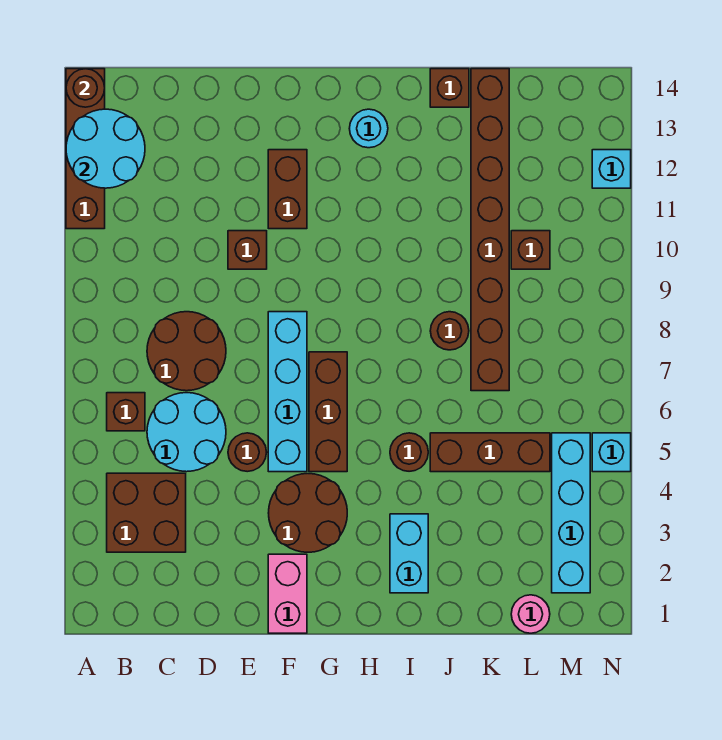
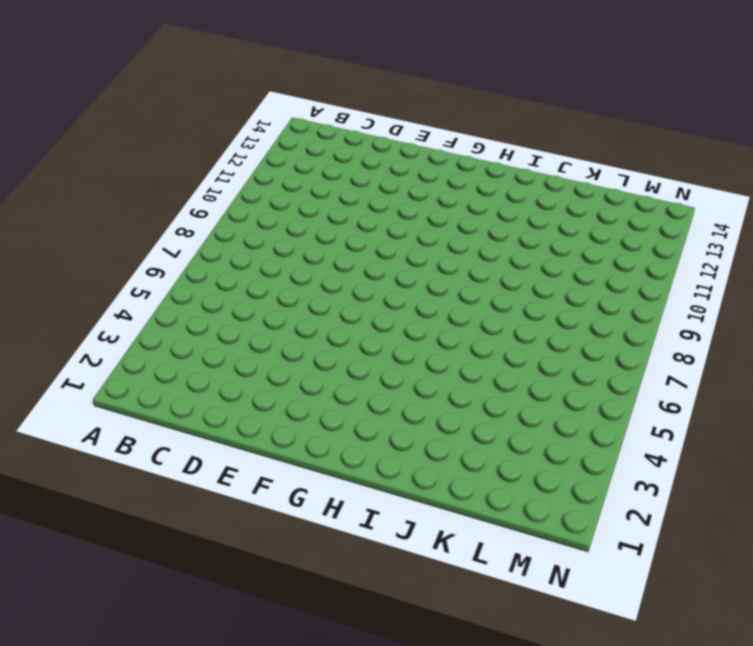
none -> brown brick A11:A14 level 1
none -> brown brick B3:C4 level 1
none -> brown brick B6 level 1

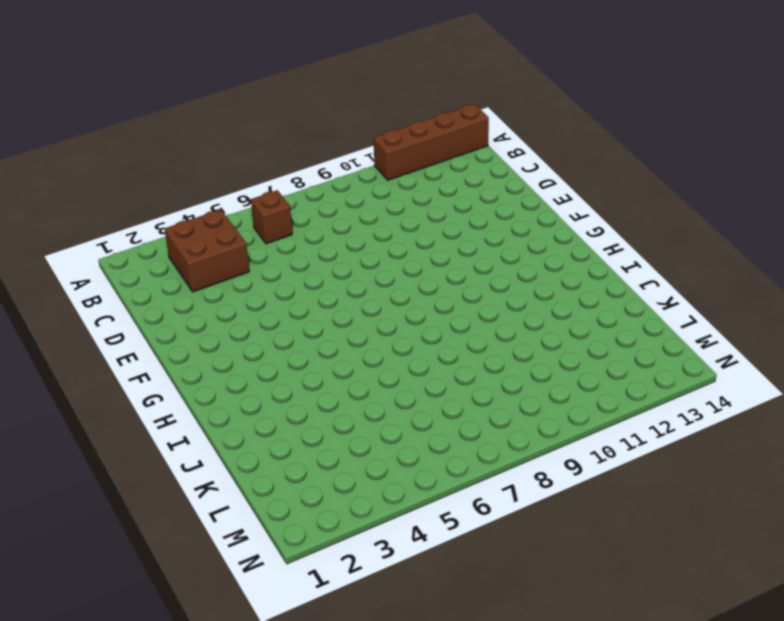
none -> cyan round brick C5:D6 level 1
none -> brown round brick C7:D8 level 1
none -> brown round brick E5 level 1

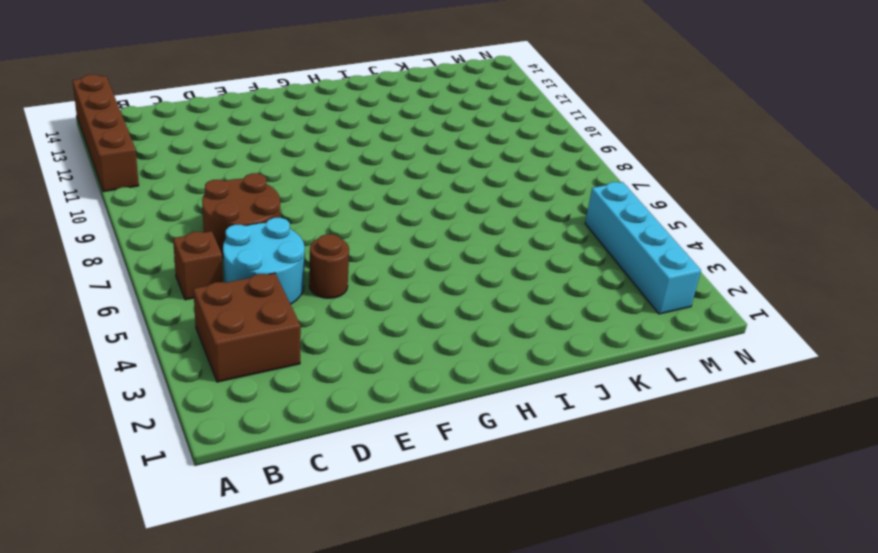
none -> brown brick E10 level 1
none -> pink brick F1:F2 level 1
none -> brown round brick F3:G4 level 1

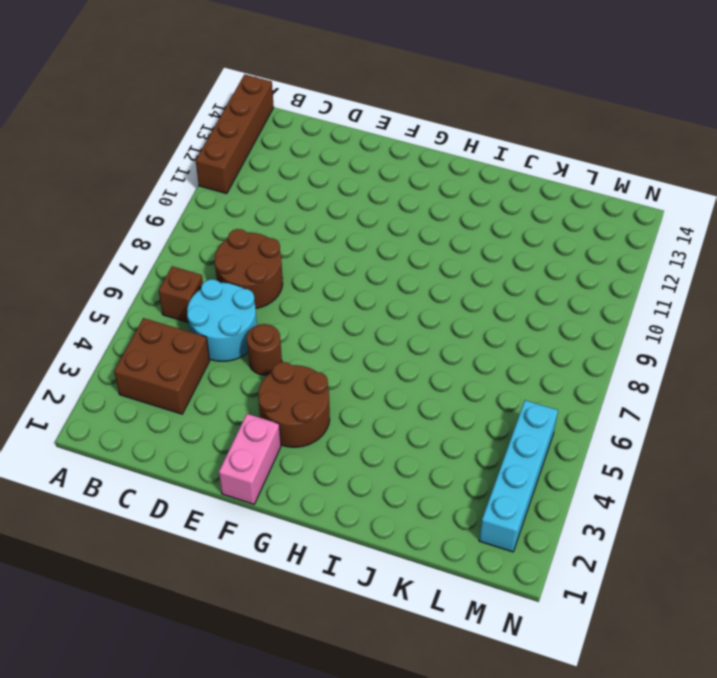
none -> brown brick E10 level 1
none -> cyan brick F5:F8 level 1
none -> brown brick F11:F12 level 1

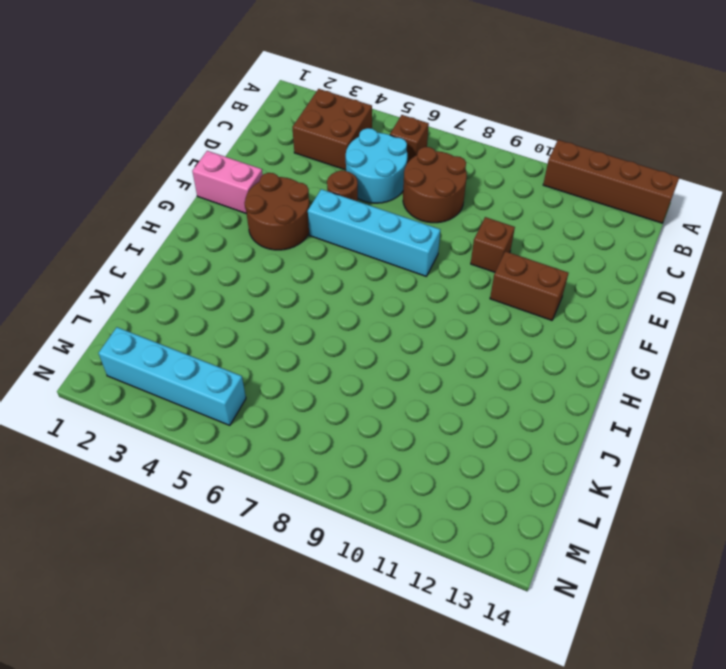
none -> brown brick G5:G7 level 1
none -> cyan round brick H13 level 1
none -> cyan brick I2:I3 level 1

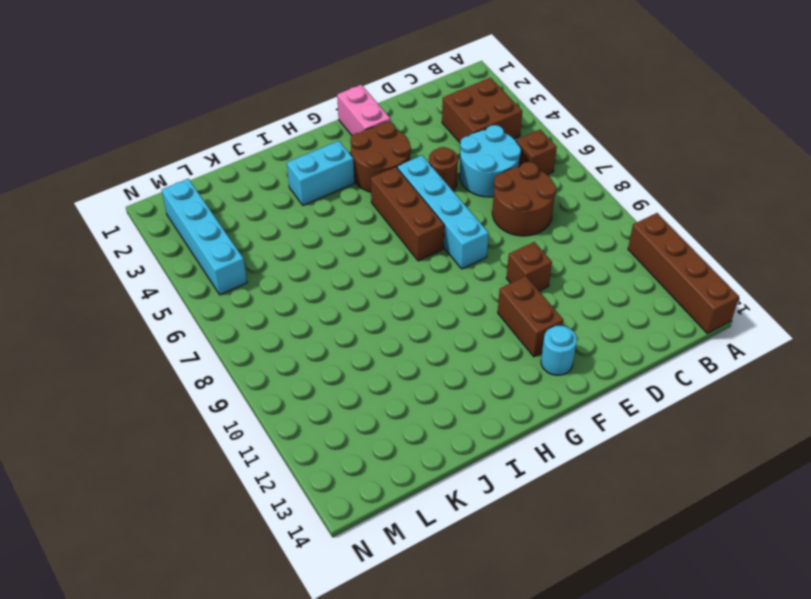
cyan round brick F13 level 1 -> cyan round brick H13 level 1
cyan brick H3:I3 level 1 -> cyan brick I2:I3 level 1
none -> brown round brick I5 level 1
none -> brown brick J5:L5 level 1
none -> brown round brick J8 level 1

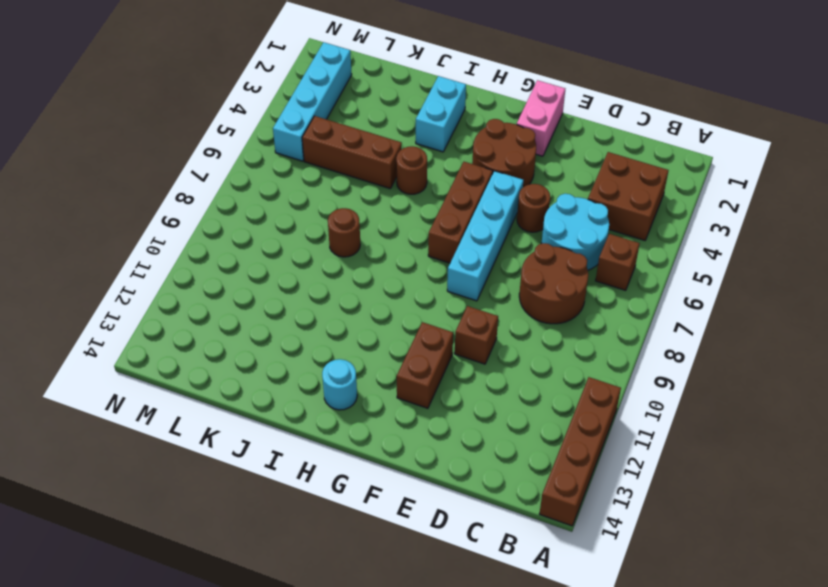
none -> brown brick J14 level 1
none -> brown brick K7:K14 level 1
none -> pink round brick L1 level 1

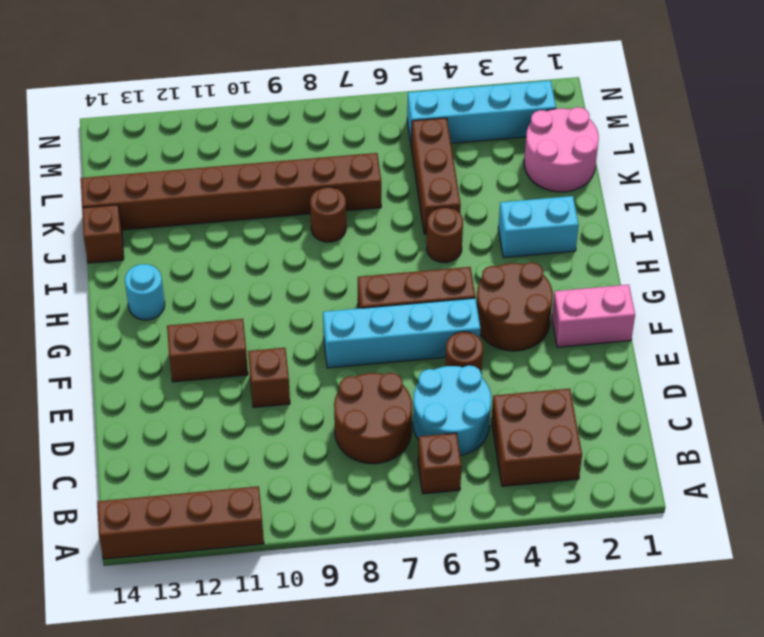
pink round brick K1:L2 level 1 -> pink round brick L1 level 1
none -> brown brick L10 level 1
none -> cyan brick N5 level 1
none -> cyan brick N12 level 1

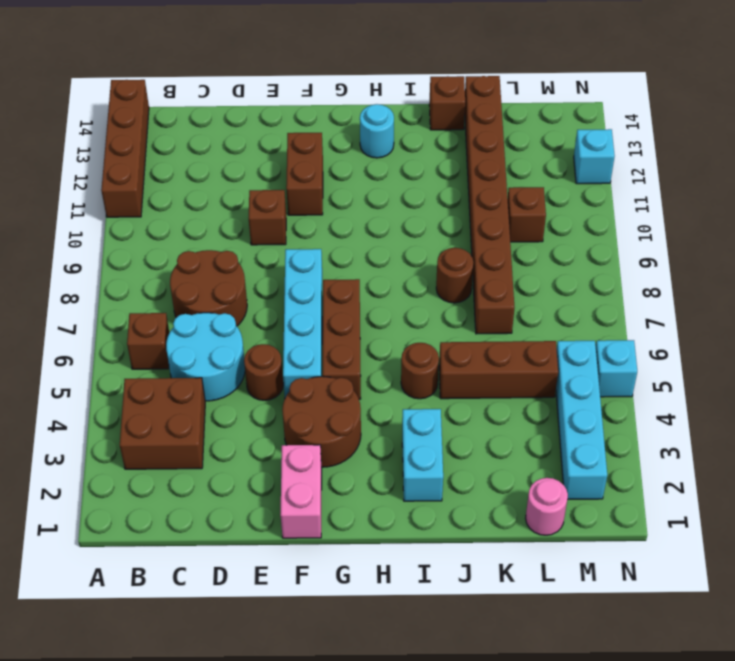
none -> cyan round brick A12:B13 level 2
none -> brown round brick A14 level 2

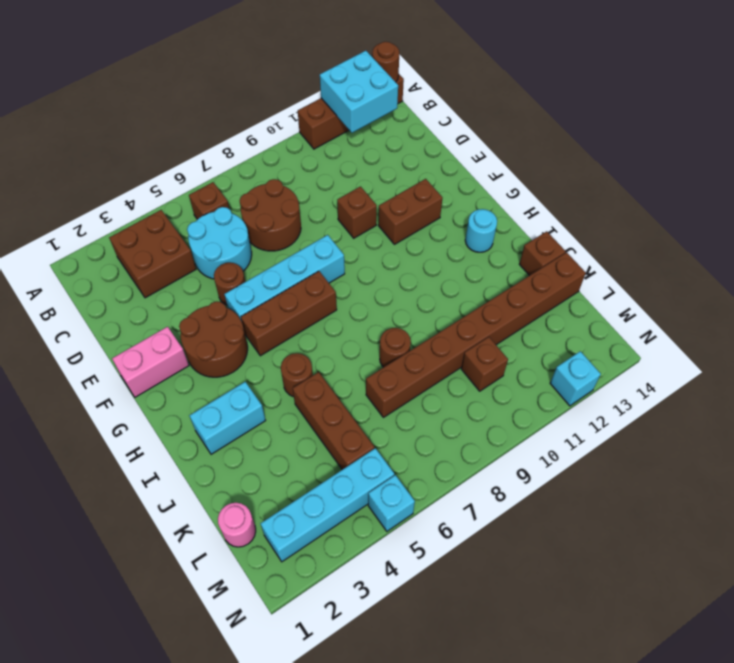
cyan brick A12:B13 level 2 -> cyan round brick A12:B13 level 2

